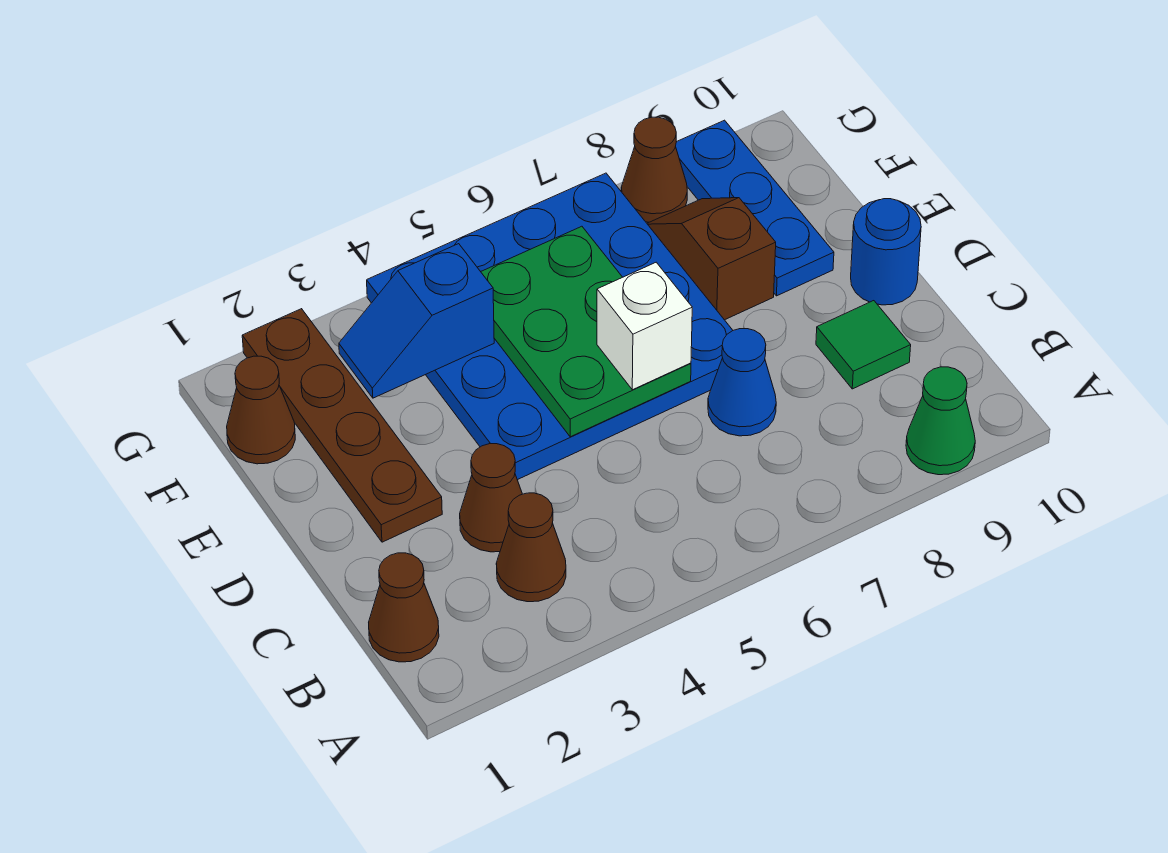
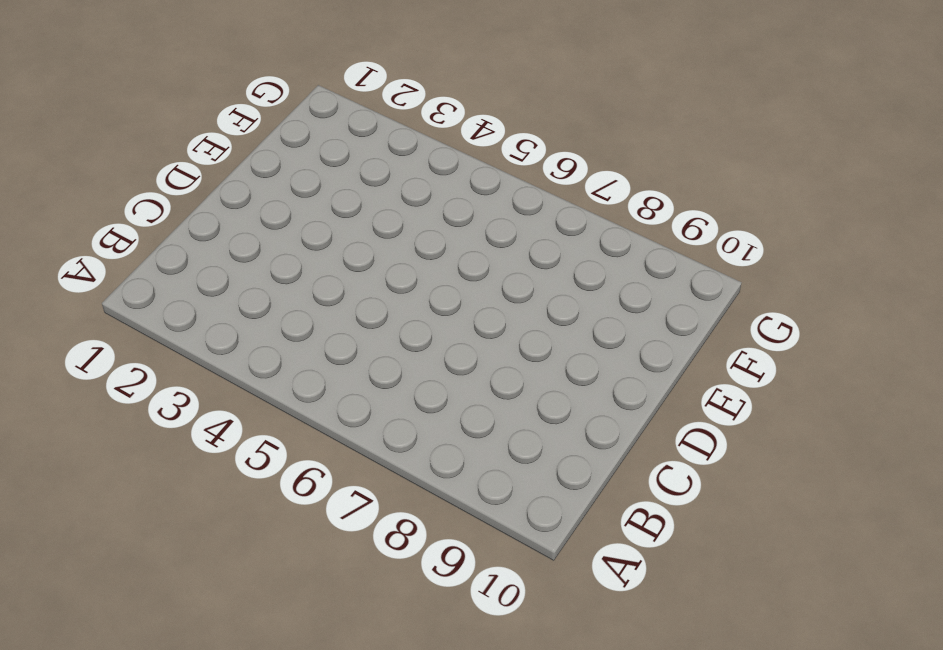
none -> green cone A9 level 1
none -> brown cone B1 level 1
none -> brown cone B3 level 1

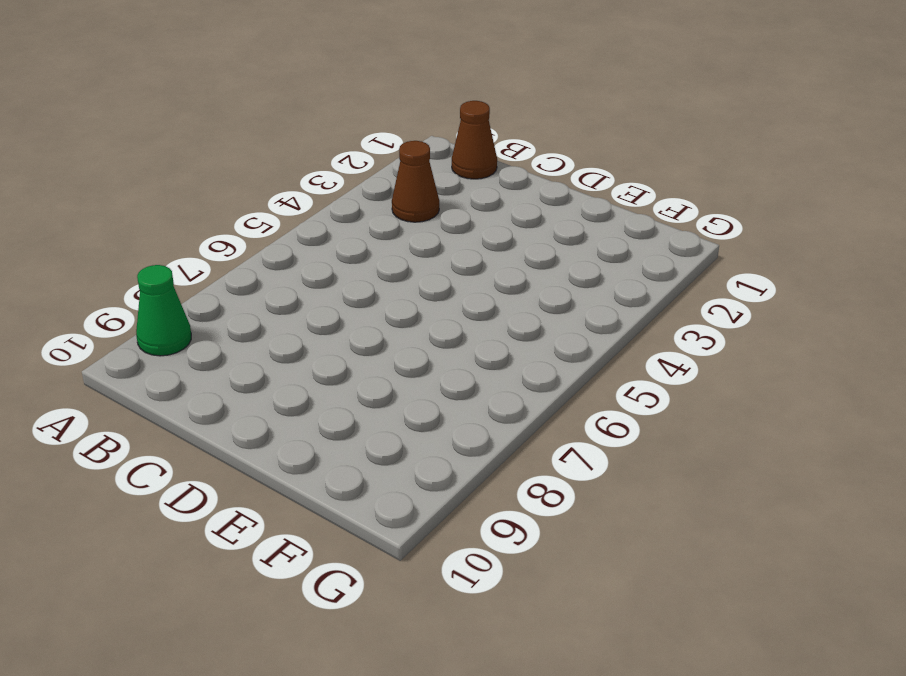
none -> brown cone C3 level 1
none -> blue cone C7 level 1
none -> green tile C9 level 1

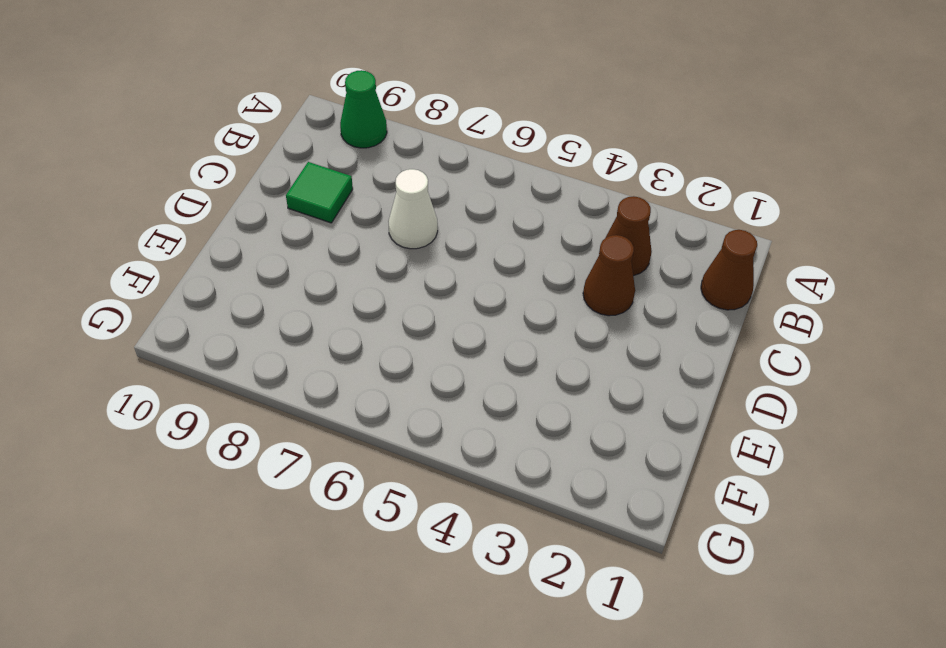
white cone C7 level 1 -> blue cone C7 level 1
none -> brown plate D2:G2 level 1
none -> blue plate D4:G7 level 1
none -> blue round brick D10 level 1

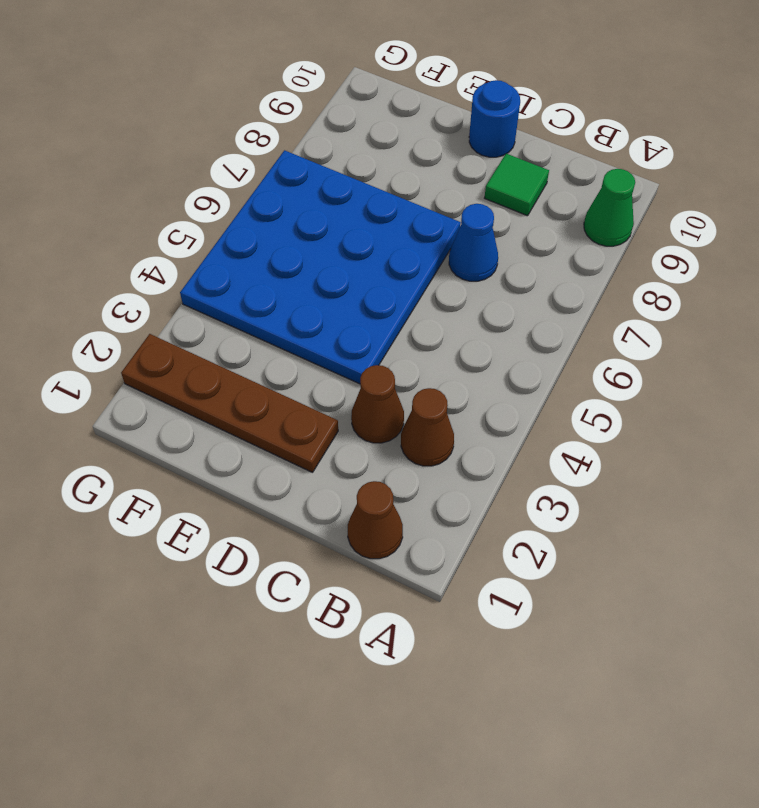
none -> brown slope E8:F8 level 1 top E
none -> blue plate E9:G9 level 1
none -> brown cone F1 level 1

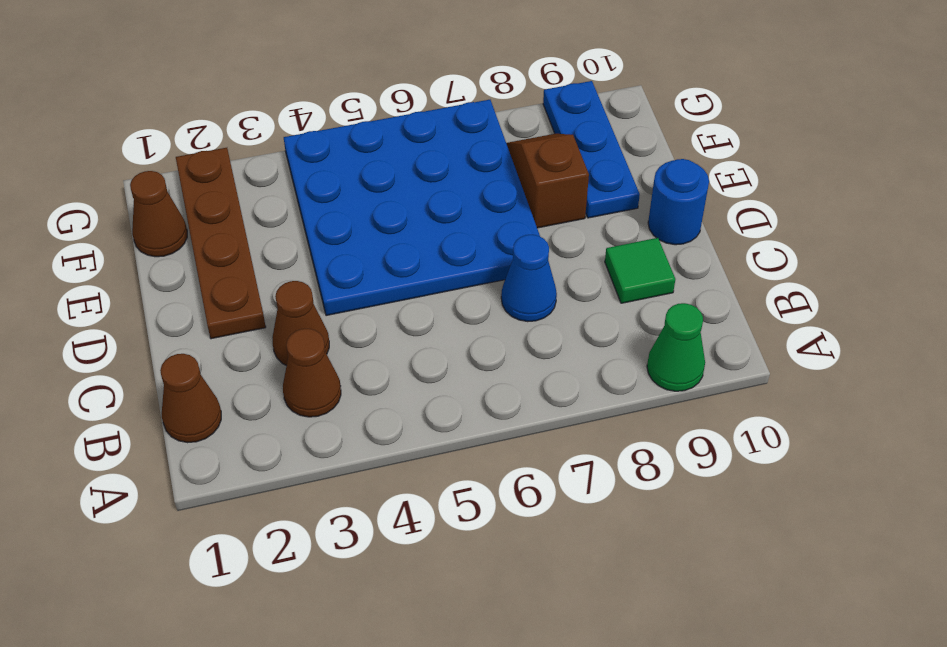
none -> brown cone G8 level 1
none -> green plate D5:F6 level 2
none -> blue slope F3:F4 level 2 top 4

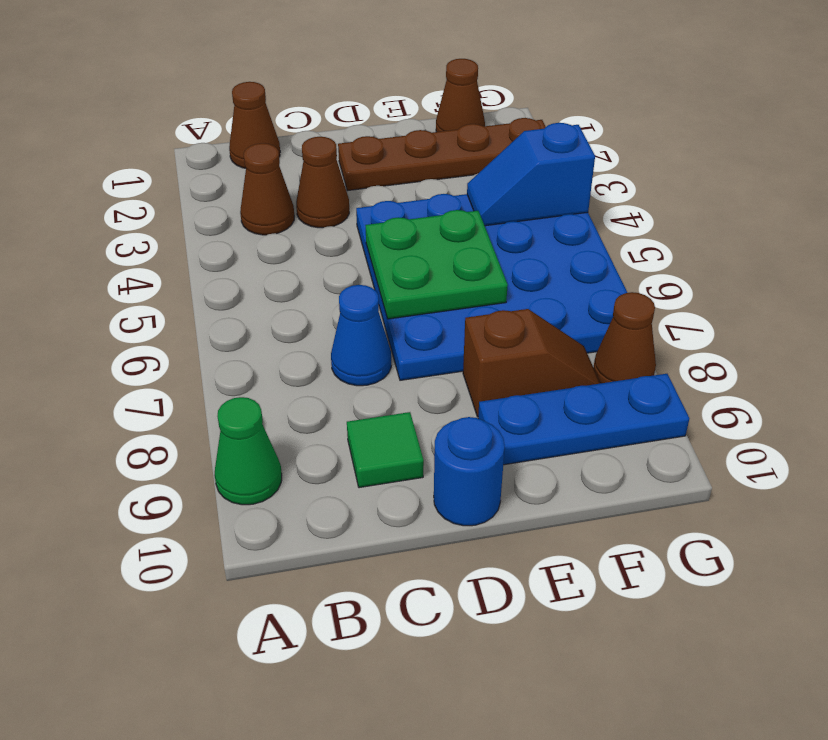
green plate D5:E6 level 2 -> green plate D5:F6 level 2
blue slope F4:G4 level 2 top G -> blue slope F3:F4 level 2 top 4
none -> white brick D6 level 3

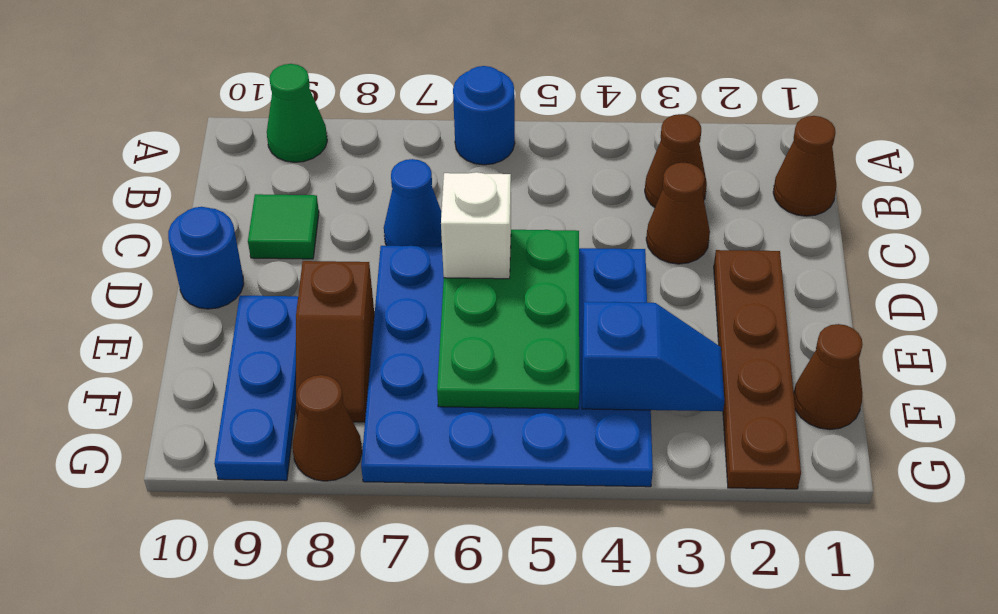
blue round brick A6 level 1 -> none

